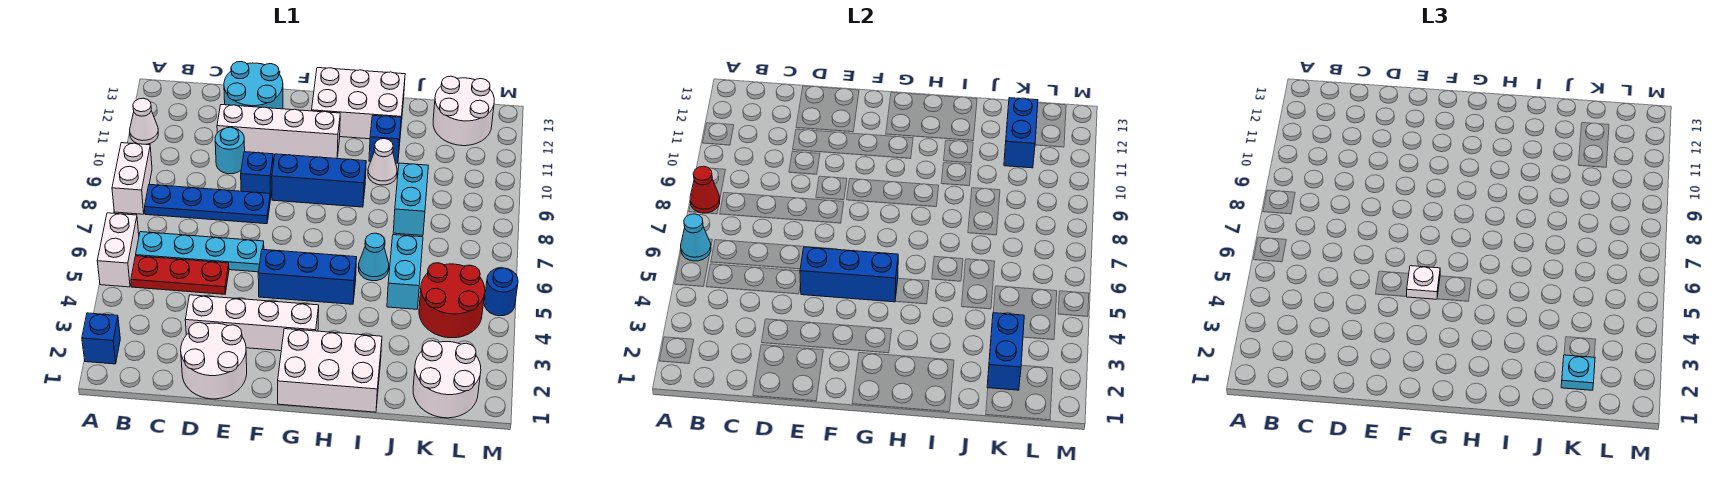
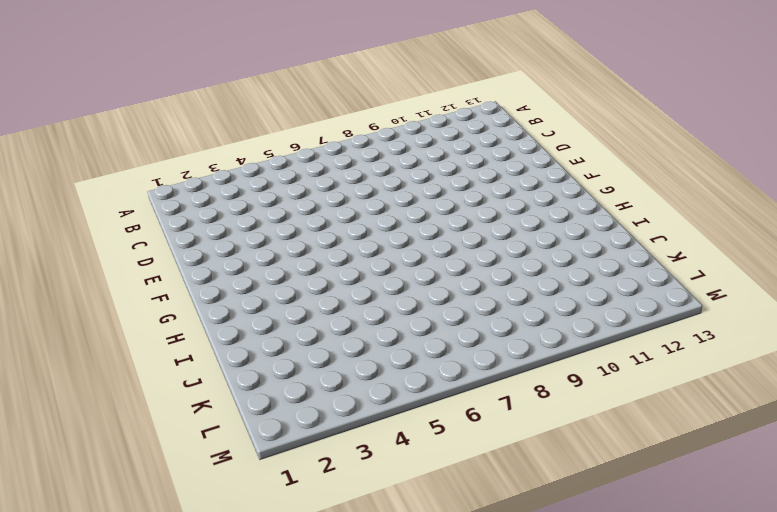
none -> blue brick A2 level 1
none -> white brick A5:A6 level 1
none -> white brick A8:A9 level 1
none -> white cone A11 level 1

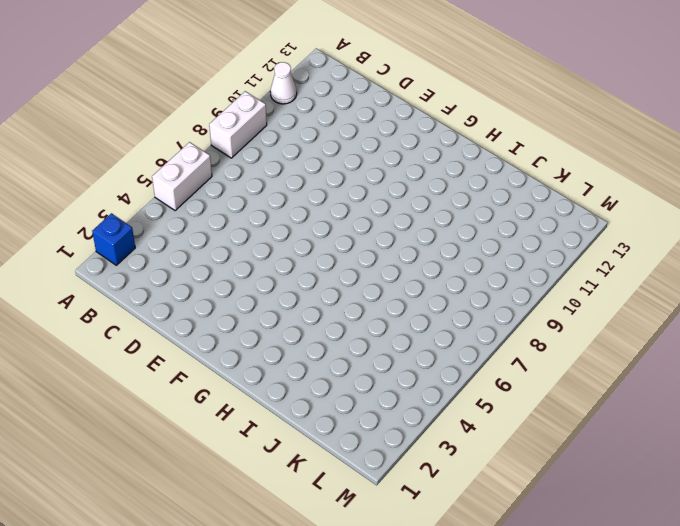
none -> red plate B5:D5 level 1
none -> cyan plate B6:E6 level 1
none -> blue plate B8:E8 level 1
none -> white round brick D1:E2 level 1

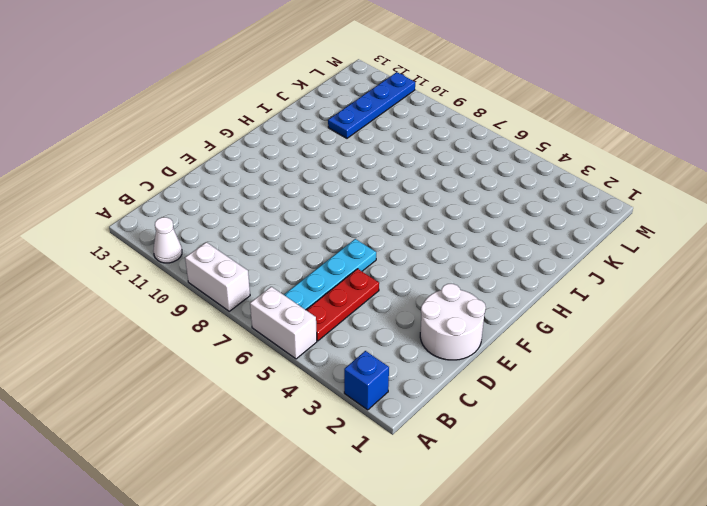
blue plate J11:M11 level 1 -> blue plate B8:E8 level 1
none -> white brick D3:G3 level 1
none -> cyan round brick D10 level 1
none -> white brick D11:G11 level 1
none -> cyan round brick D12:E13 level 1

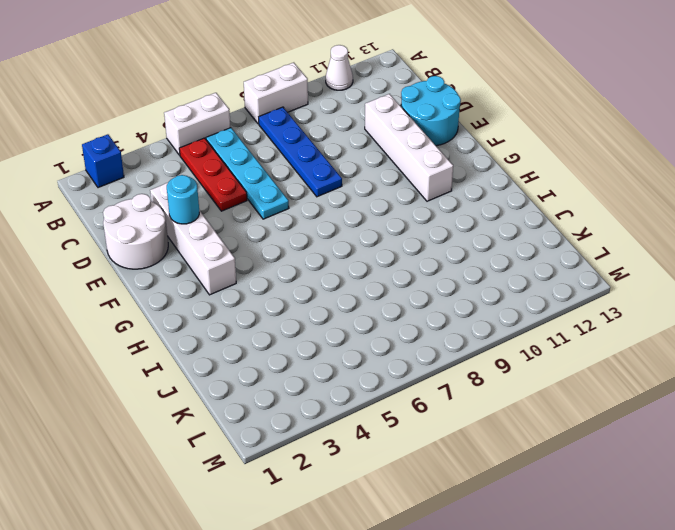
cyan round brick E3 level 2 -> cyan round brick D10 level 1
none -> blue brick E9 level 1
none -> blue brick F5:H5 level 1
none -> blue brick F9:H9 level 1
none -> white brick G1:I2 level 1

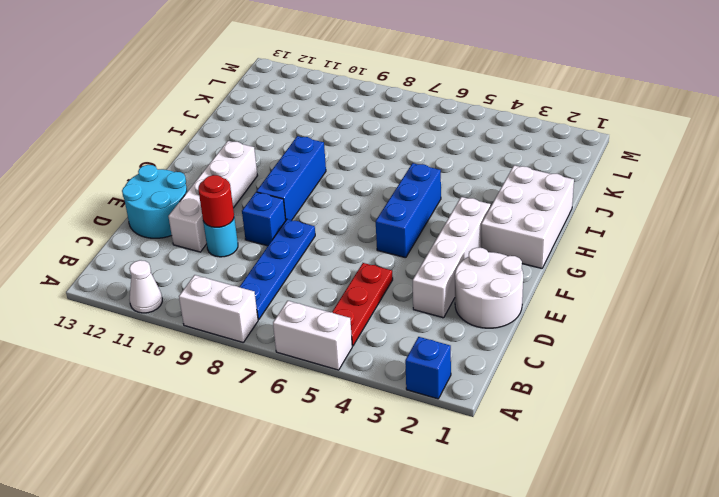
red round brick D10 level 2 -> none
none -> cyan plate B6:E6 level 1
none -> white brick G12:I13 level 1
none -> cyan cone I6 level 1
none -> white cone I10 level 1

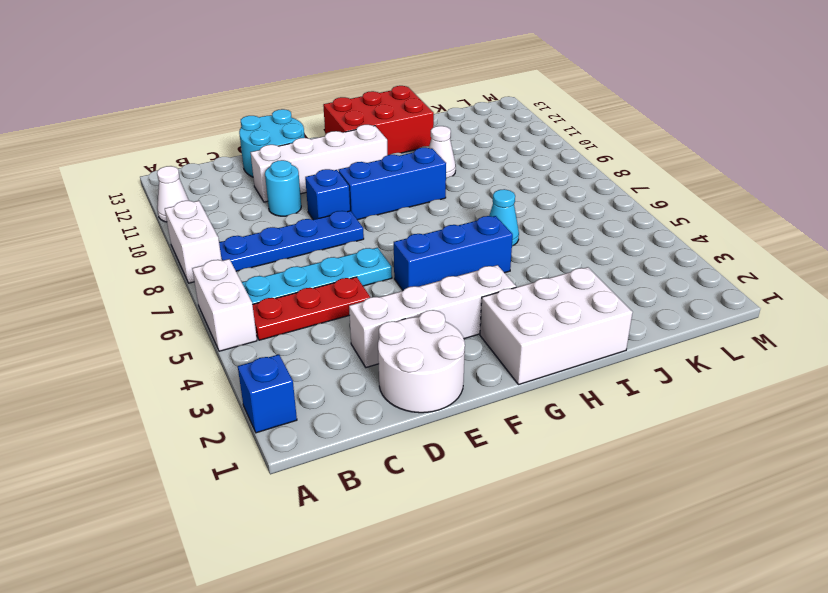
red brick G12:I13 level 1 -> white brick G12:I13 level 1
none -> blue brick I11 level 1
none -> cyan brick J5:J6 level 1
none -> cyan brick J8:J9 level 1
none -> white round brick K1:L2 level 1

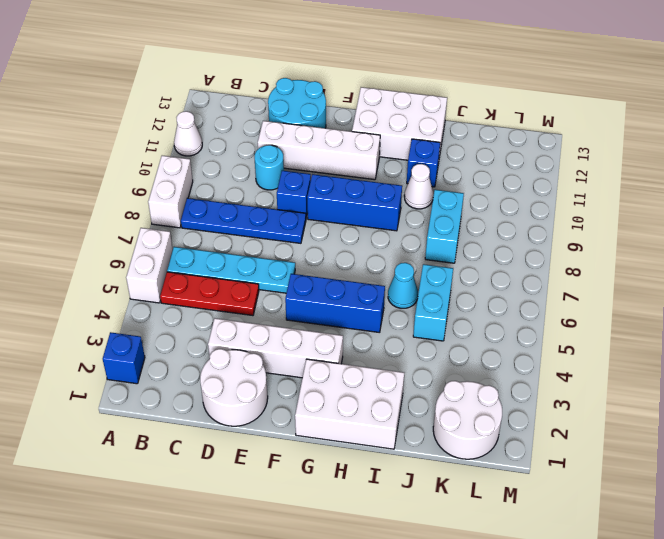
none -> red round brick K4:L5 level 1
none -> white round brick K12:L13 level 1
none -> blue round brick M5 level 1
none -> cyan cone A6 level 2

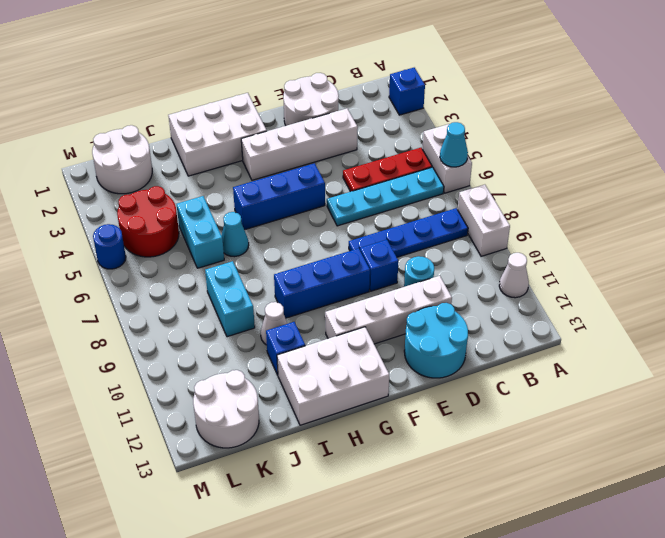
none -> red cone A8 level 2
none -> blue brick E5:G5 level 2
none -> blue brick K2:K3 level 2
none -> blue brick K11:K12 level 2

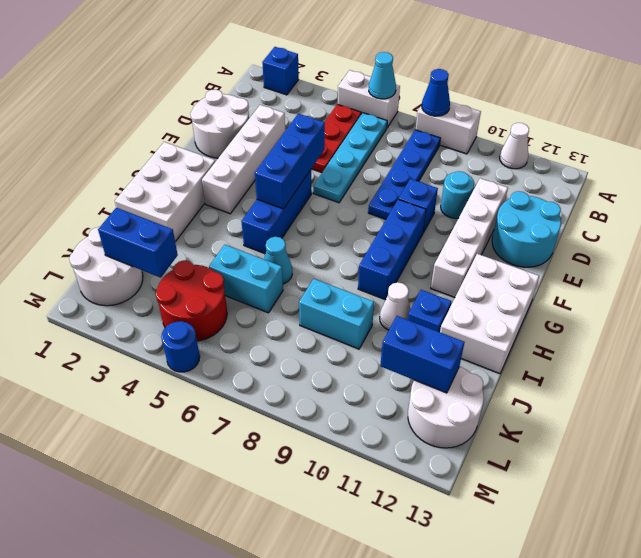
blue cone A8 level 2 -> red cone A8 level 2
none -> white plate F5 level 3
none -> cyan plate K2 level 3

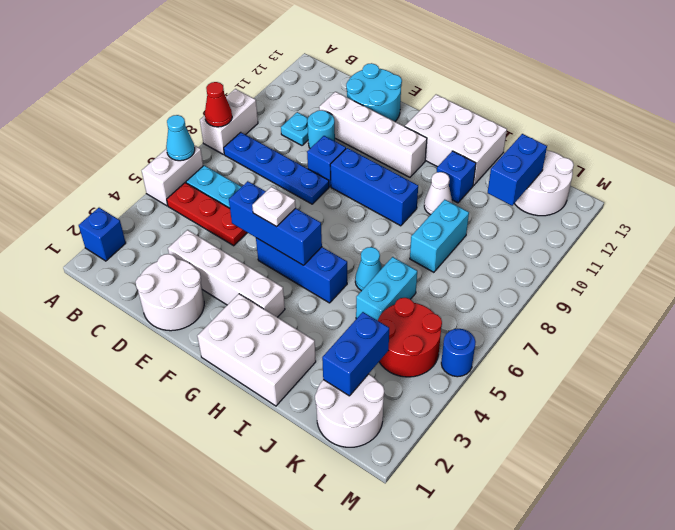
cyan plate C10 level 1 -> cyan plate K2 level 3
none -> white cone A11 level 1

